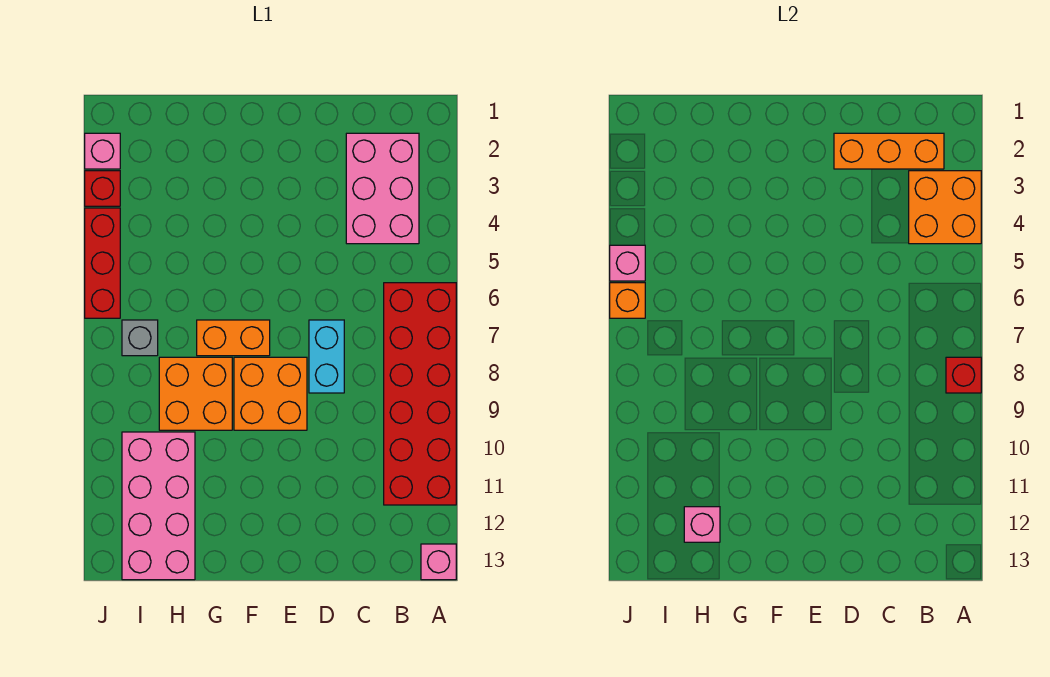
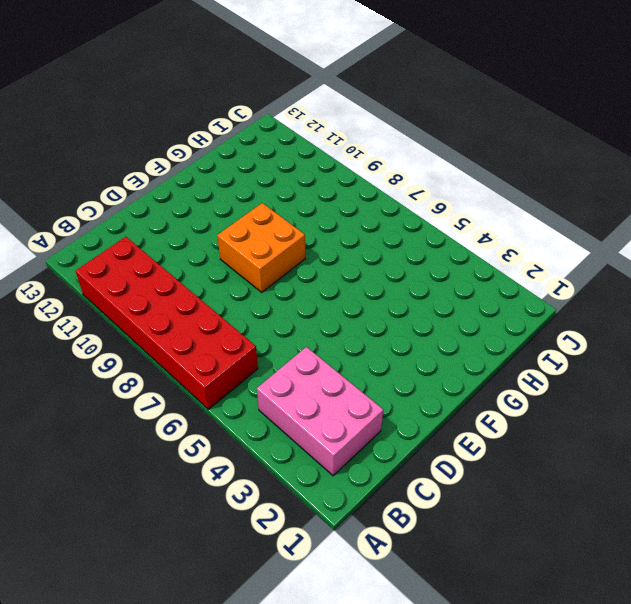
none -> pink brick A13 level 1
none -> cyan brick D7:D8 level 1
none -> orange brick F7:G7 level 1

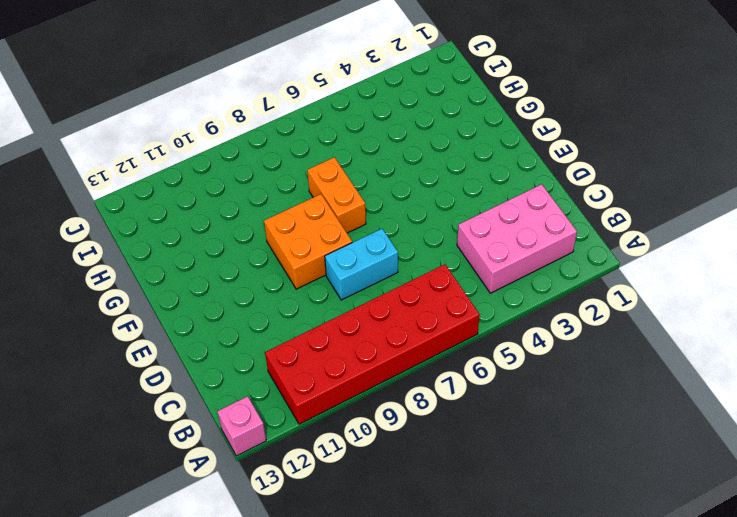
none -> orange brick G8:H9 level 1
none -> pink brick H10:I13 level 1
none -> grey brick I7 level 1

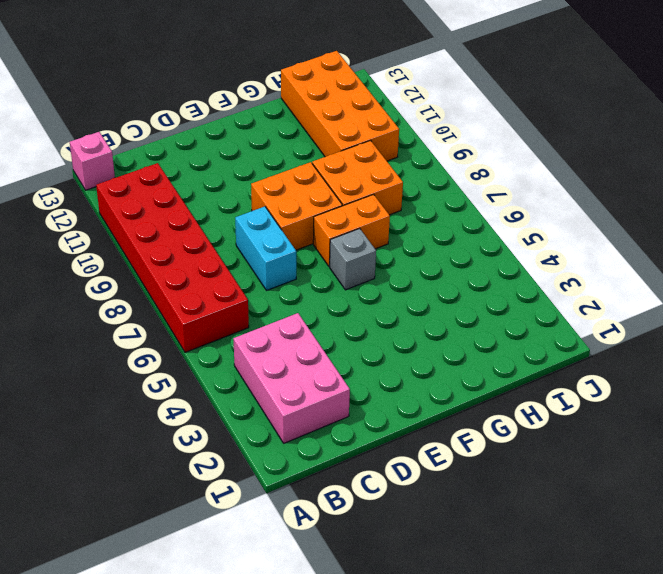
grey brick F6 level 1 -> grey brick I7 level 1
orange brick H10:I13 level 1 -> pink brick H10:I13 level 1
none -> pink brick J2 level 1
none -> red brick J3 level 1
none -> red brick J4:J6 level 1

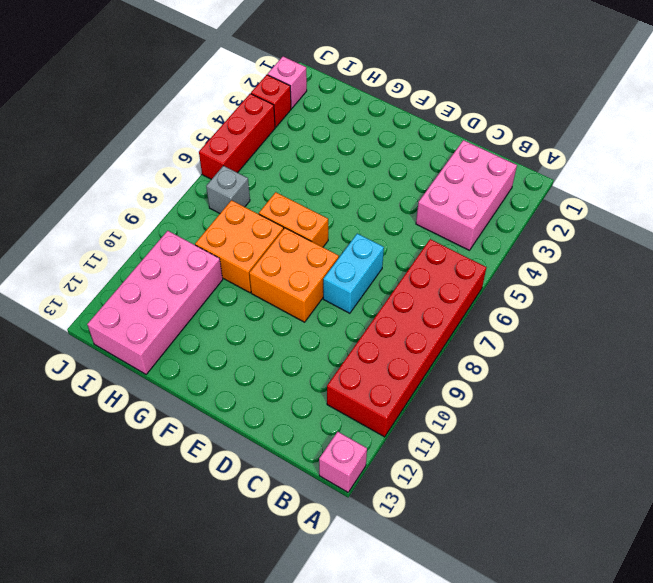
none -> orange brick A3:B4 level 2
none -> red brick A8 level 2
none -> orange brick B2:D2 level 2

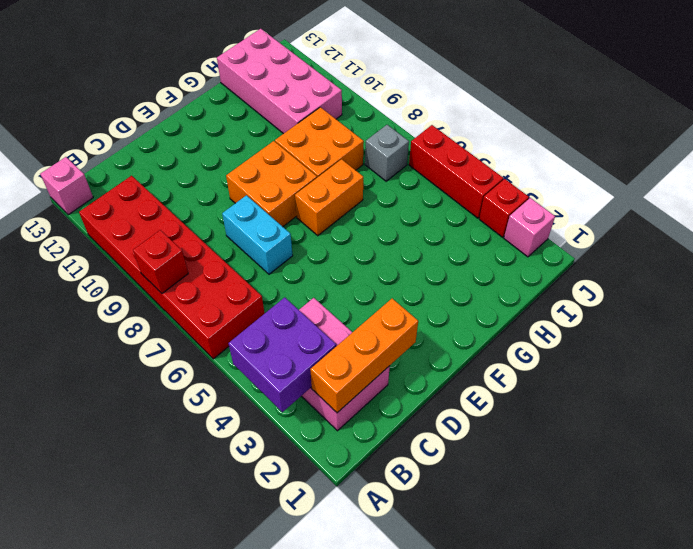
purple brick A3:B4 level 2 -> orange brick A3:B4 level 2
none -> pink brick H12 level 2
none -> pink brick J5 level 2
none -> orange brick J6 level 2

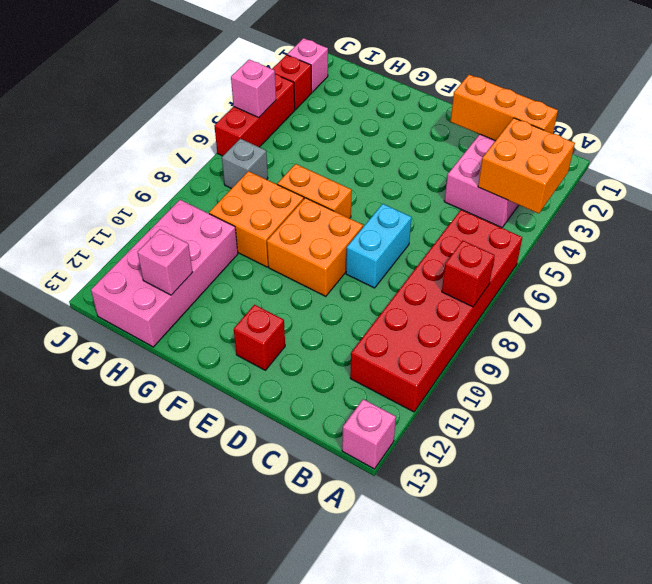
red brick E12 level 1 -> none
none -> orange brick J6 level 2

